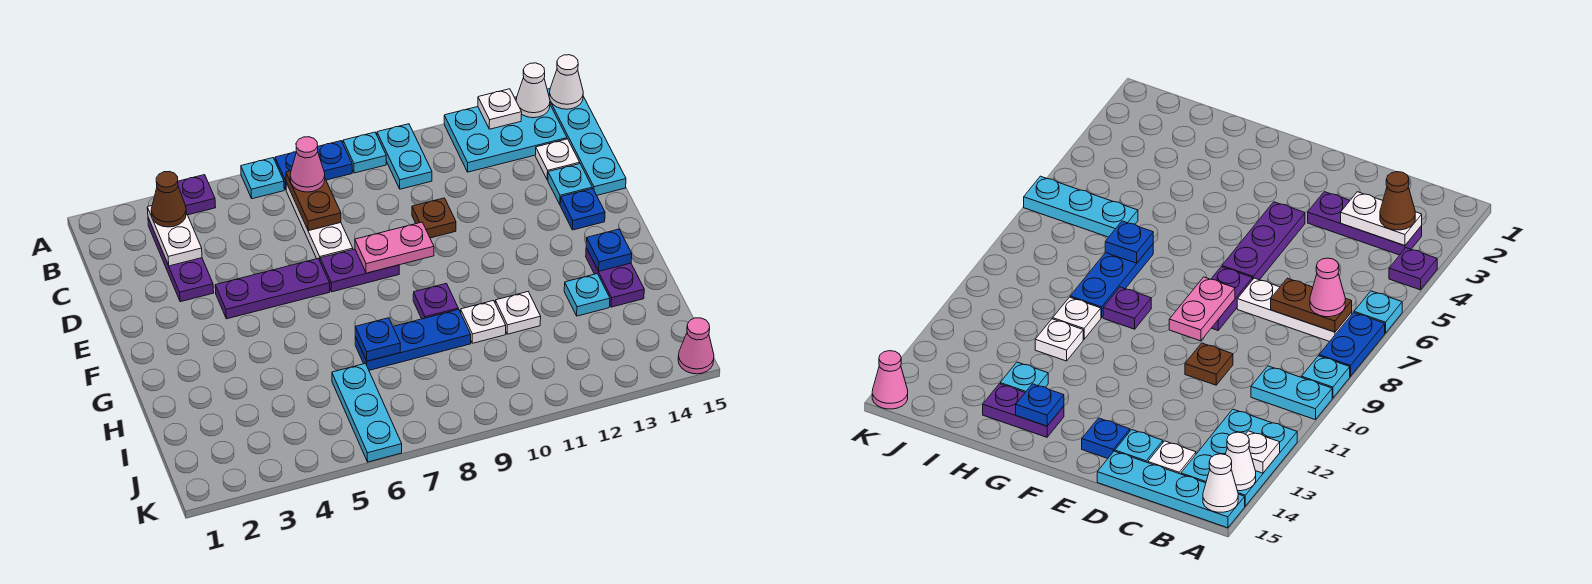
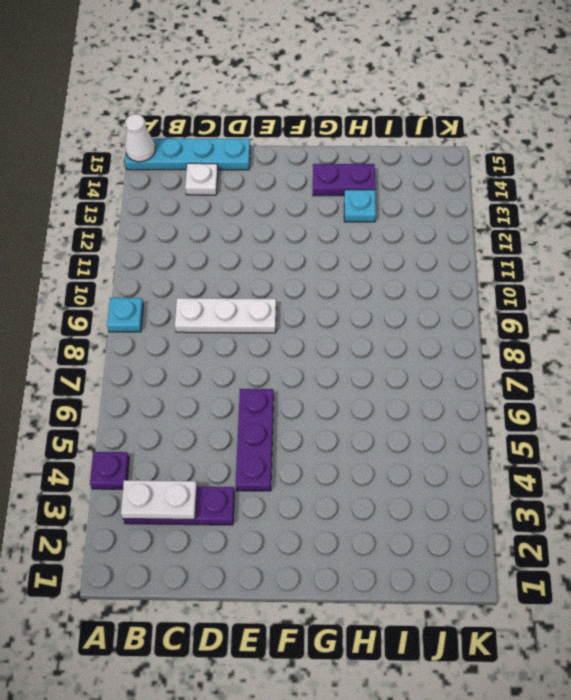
white plate C9:E9 level 1 -> white plate B7:D7 level 1
none -> cyan plate A6 level 1
none -> blue plate A7:A8 level 1
none -> cyan plate A10:B10 level 1
none -> cyan plate A12:B14 level 1

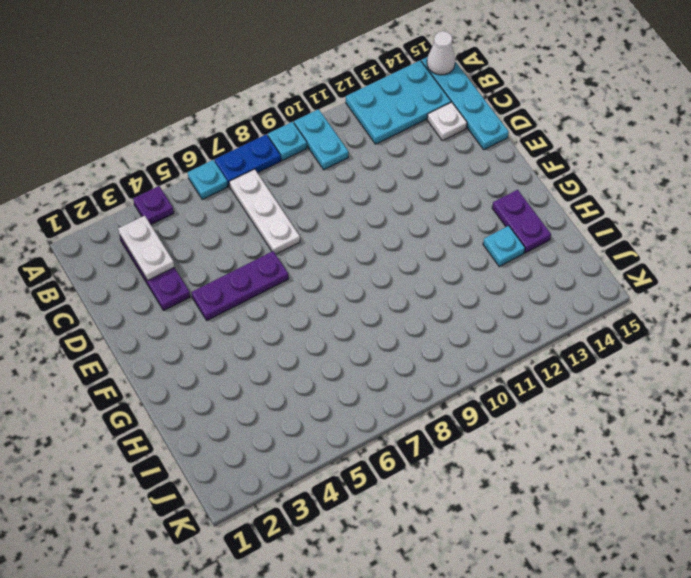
none -> brown plate D10 level 1
none -> cyan plate D14 level 1
none -> purple plate E7:E8 level 1
none -> blue plate E14 level 1

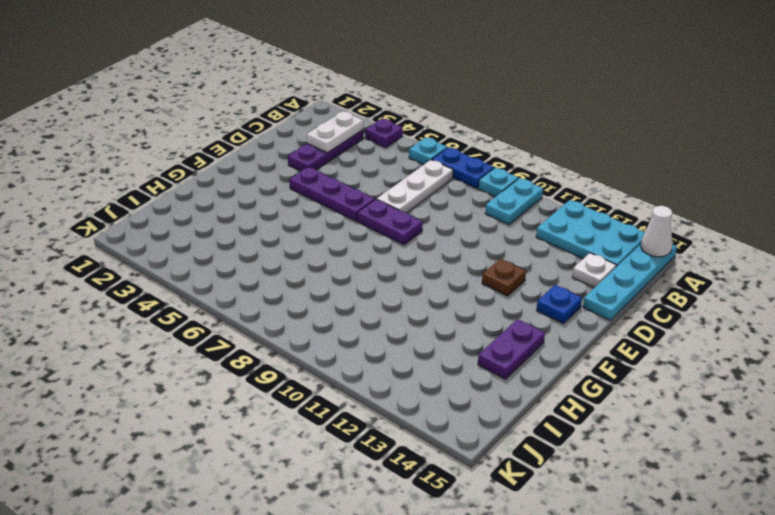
brown plate E12 level 1 -> brown plate D10 level 1
none -> cyan plate D14 level 1
none -> purple plate G9 level 1
none -> blue plate H7:H9 level 1
none -> white plate H10 level 1

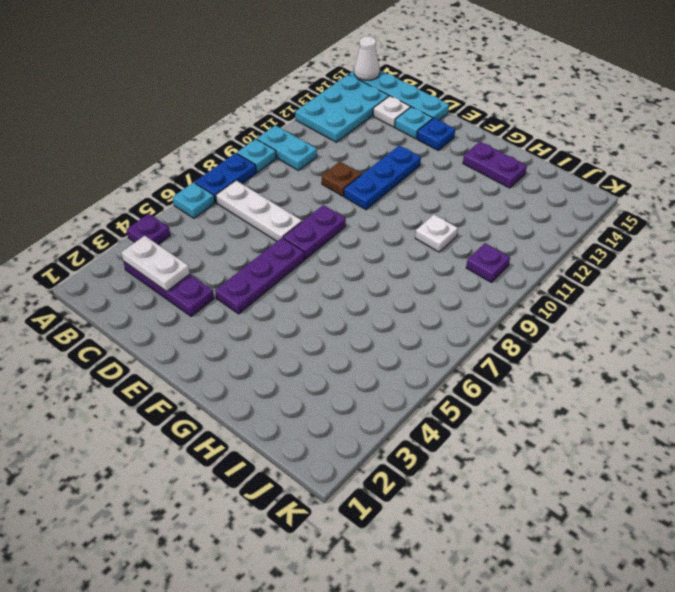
blue plate E10:E12 level 1 -> blue plate H7:H9 level 1
purple plate J10 level 1 -> purple plate G9 level 1
none -> white plate H11 level 1
none -> cyan plate H13 level 1
none -> cyan plate I6:K6 level 1
none -> pink cone K15 level 1

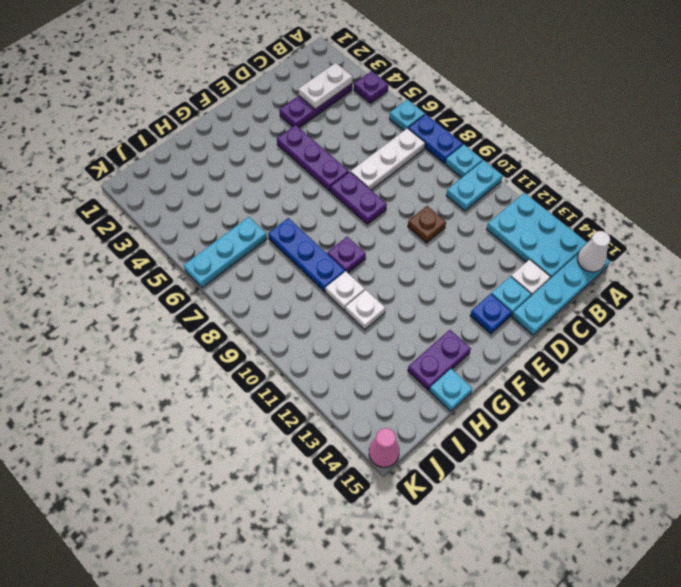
cyan plate H15 level 1 -> cyan plate H13 level 1
none -> white plate A13 level 2
none -> white cone A14 level 2
none -> brown plate B7:C7 level 2
none -> pink plate E8:E9 level 2

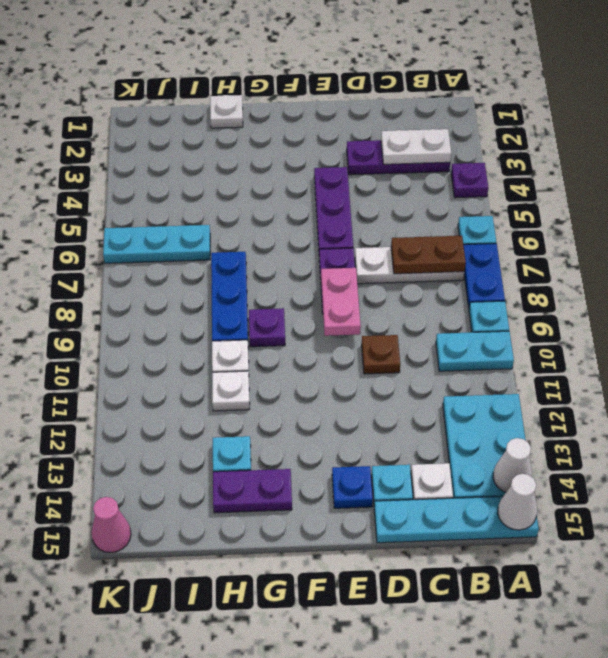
white plate H1 level 1 -> white plate A13 level 2
none -> blue plate G14 level 2
none -> blue plate H7 level 2
none -> brown cone B3 level 3
none -> pink cone B7 level 3

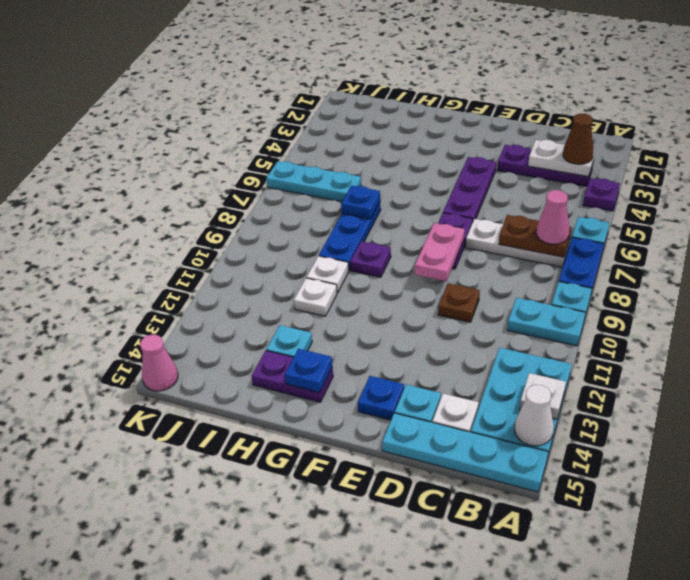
none -> white cone A15 level 2

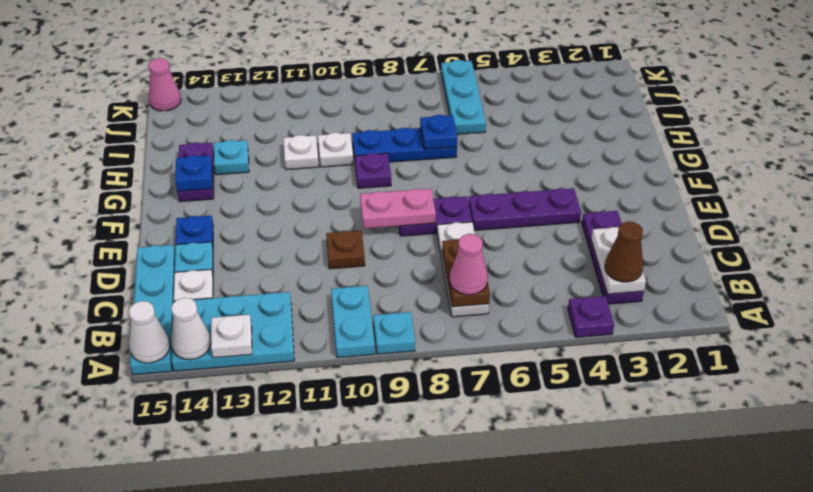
none -> cyan plate A6 level 1
none -> blue plate A7:A8 level 1

